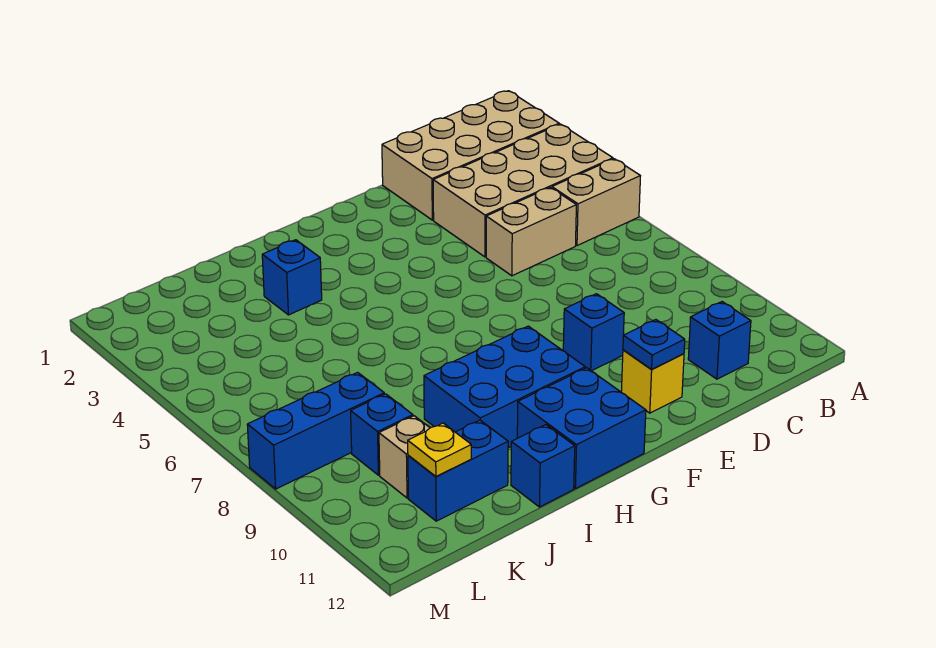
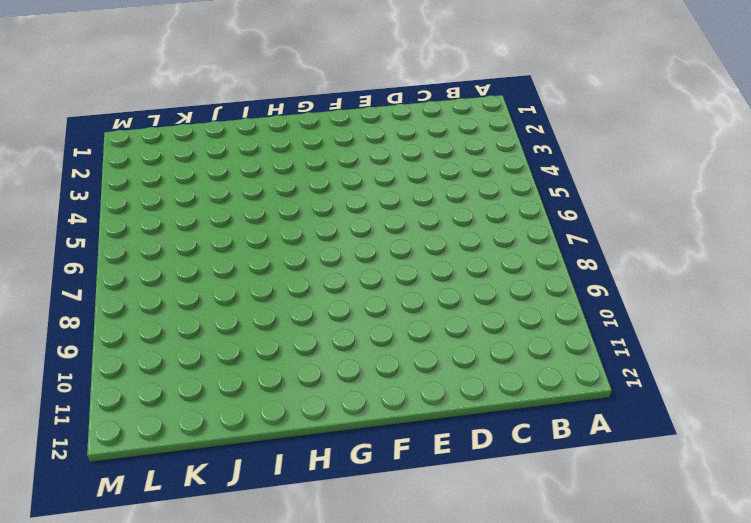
none -> tan brick A1:D2 level 1
none -> tan brick A3:D4 level 1
none -> tan brick A5:B5 level 1

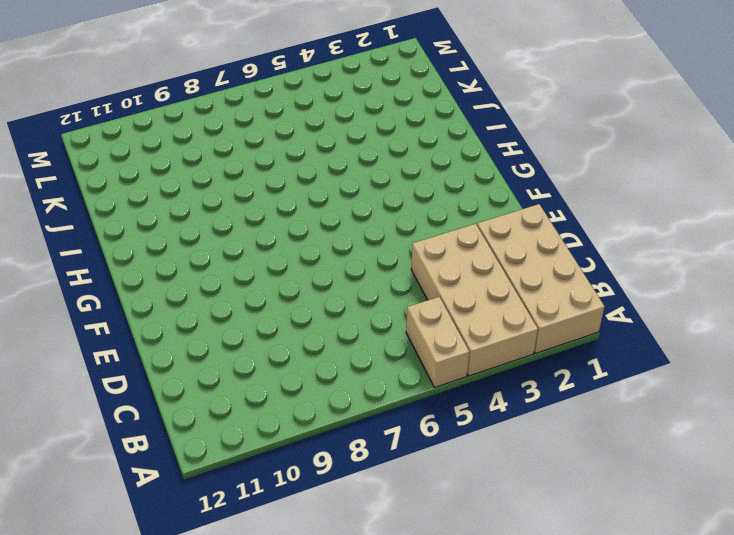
none -> tan brick C5:D5 level 1
none -> blue brick C11 level 1
none -> blue brick E9 level 1

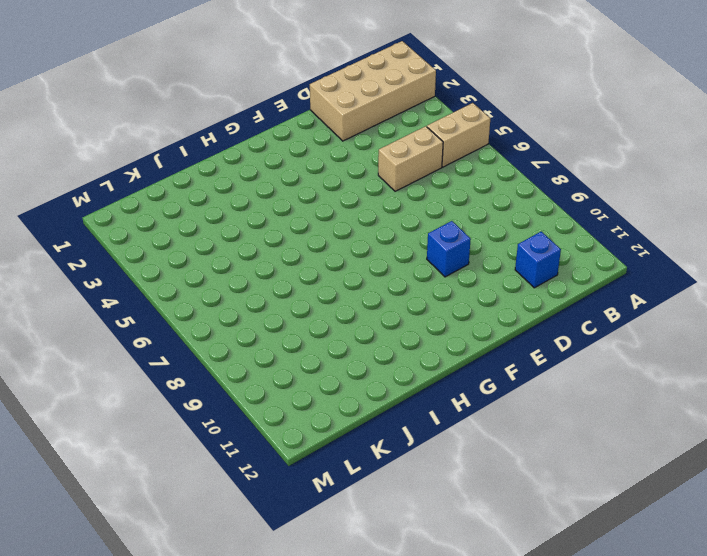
none -> tan brick A3:D4 level 1
none -> yellow brick E11 level 1
none -> blue brick G9:I10 level 1

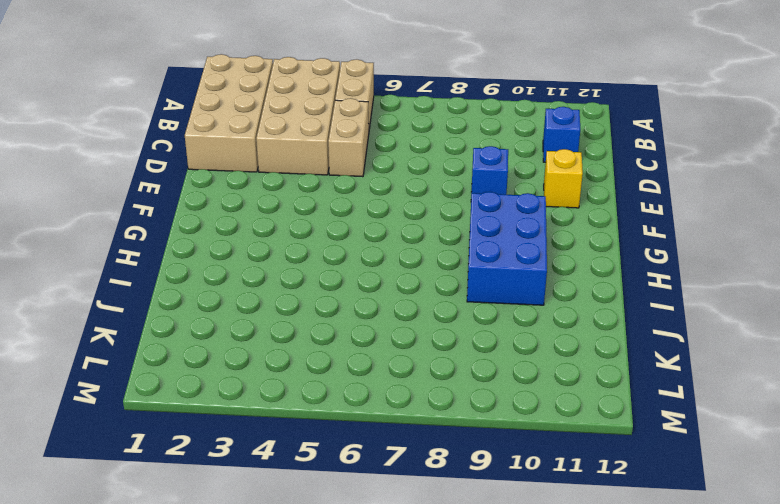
none -> blue brick G11:H12 level 1
none -> blue brick I3 level 1
none -> blue brick I12 level 1

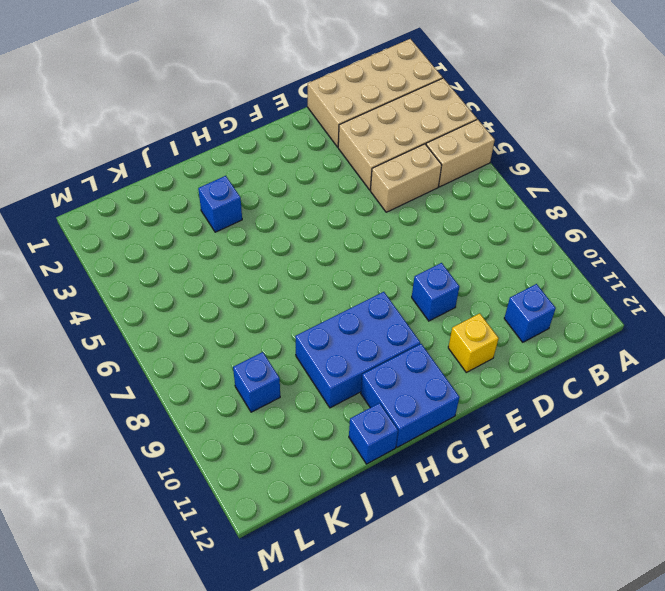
none -> blue brick J11:K11 level 1
none -> blue brick K8:M8 level 1
none -> tan brick K10 level 1

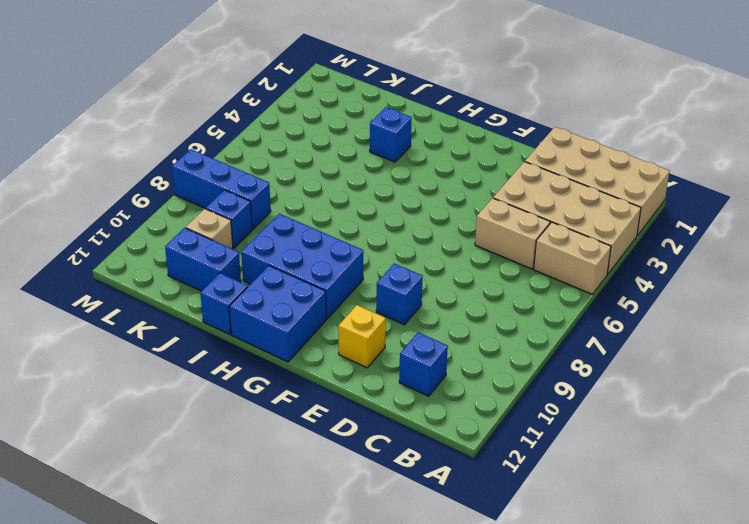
none -> blue plate E11 level 2
none -> yellow plate K11 level 2

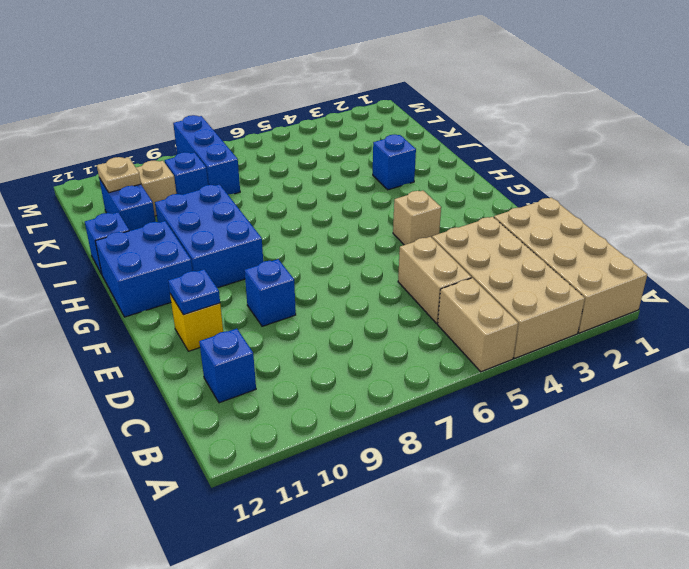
tan brick F4 level 1 -> none
tan plate K11 level 2 -> yellow plate K11 level 2

